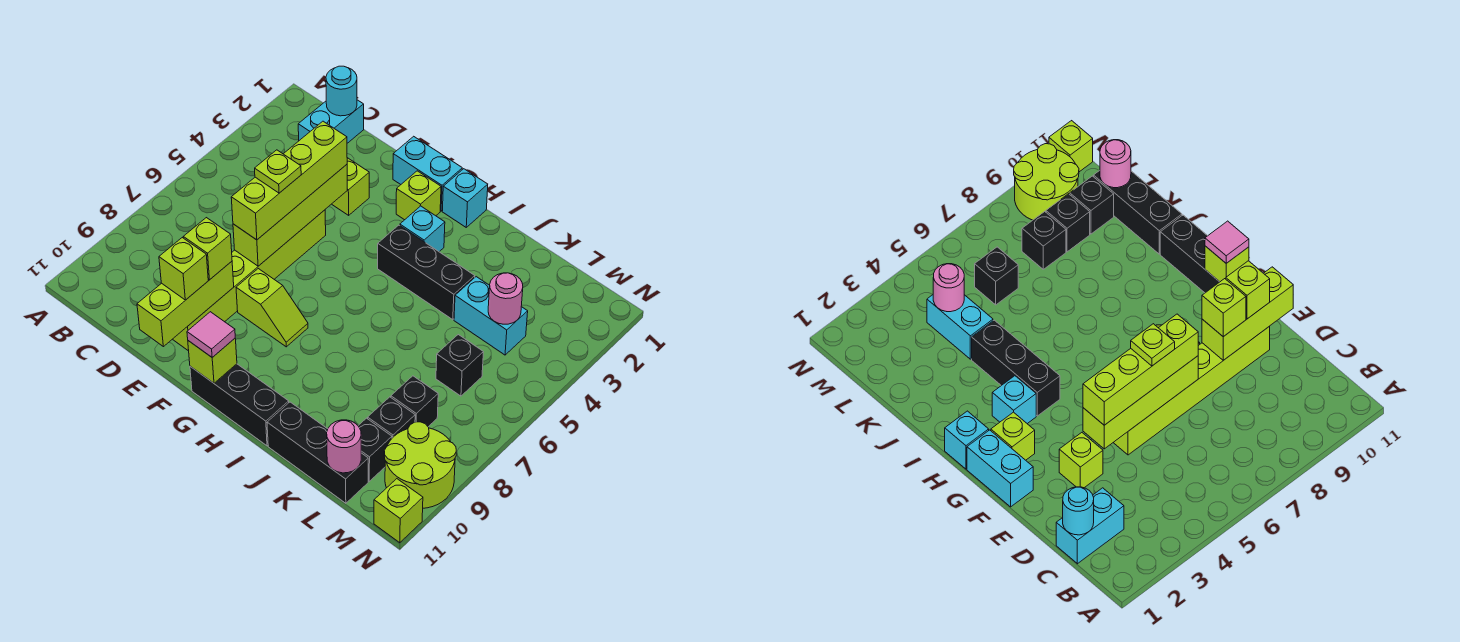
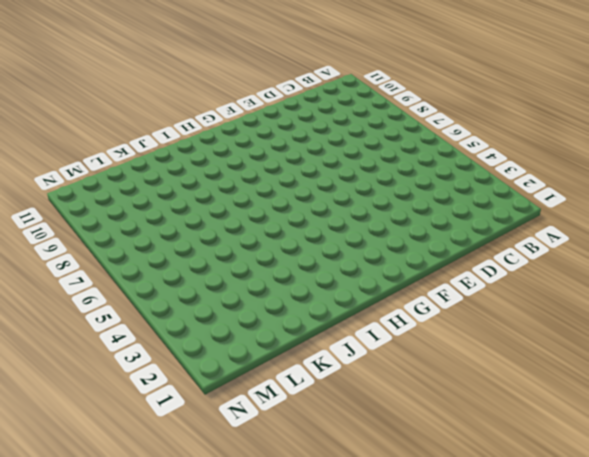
none -> cyan brick C1:C2 level 1
none -> lime brick E3 level 1
none -> lime brick E5:E10 level 1

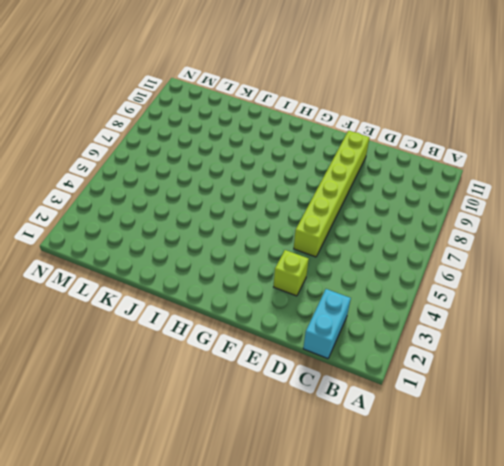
none -> cyan brick F1:G1 level 1
none -> lime slope F8:G8 level 1 top F
none -> lime brick G2 level 1

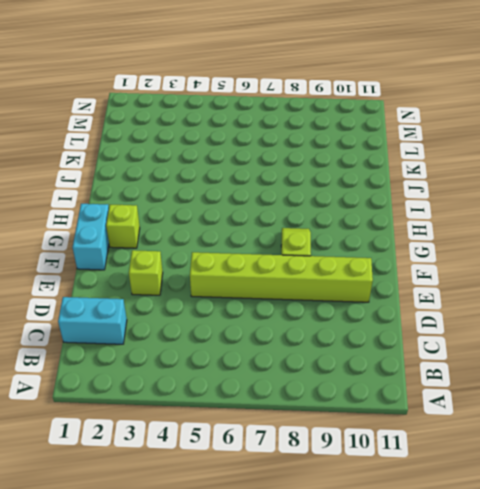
none -> black brick G11:I11 level 1
none -> cyan brick H1 level 1
none -> cyan brick H3 level 1

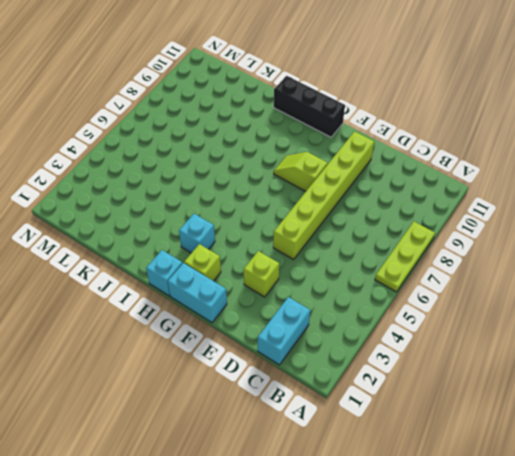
lime plate A6:A8 level 1 -> none
none -> black brick H4:J4 level 1
none -> black brick J11:L11 level 1
none -> cyan brick K4:L4 level 1

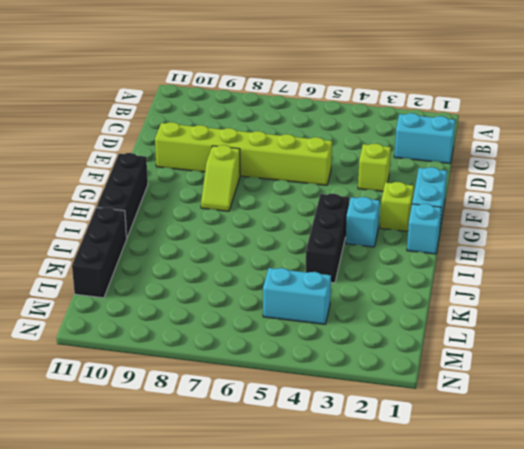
cyan brick L4:L5 level 1 -> cyan brick K4:L4 level 1
none -> black brick L6 level 1
none -> black brick L8 level 1
none -> black brick L9 level 1

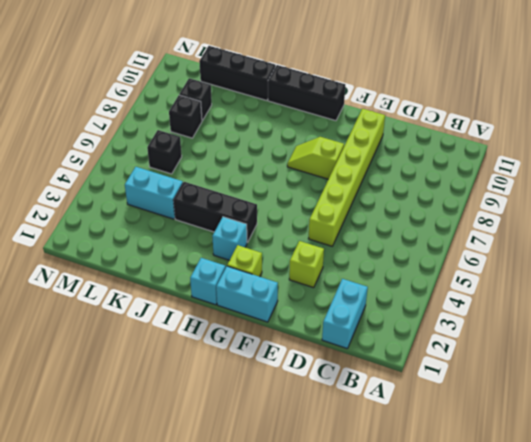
none -> black brick L10 level 1
none -> lime round brick M9:N10 level 1
none -> lime brick N11 level 1

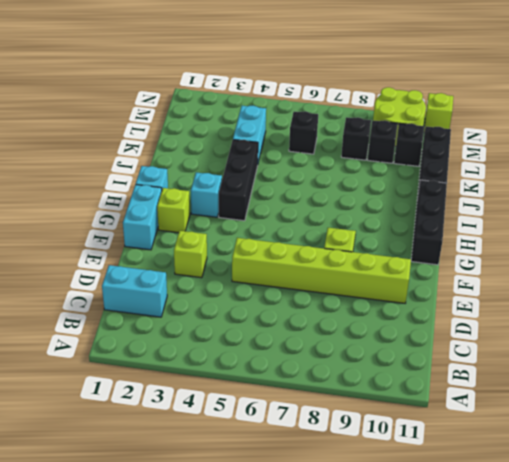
none -> cyan round brick C1 level 2
none -> lime brick E4:E7 level 2
none -> lime brick E9:E11 level 2

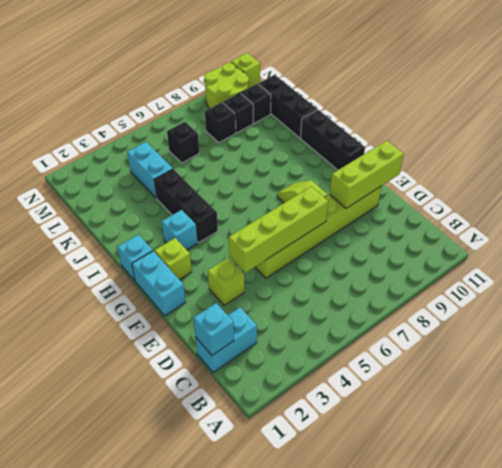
cyan brick C1 level 2 -> cyan round brick C1 level 2
none -> lime brick G11 level 2
none -> pink round brick L4 level 2
none -> pink round brick L11 level 2

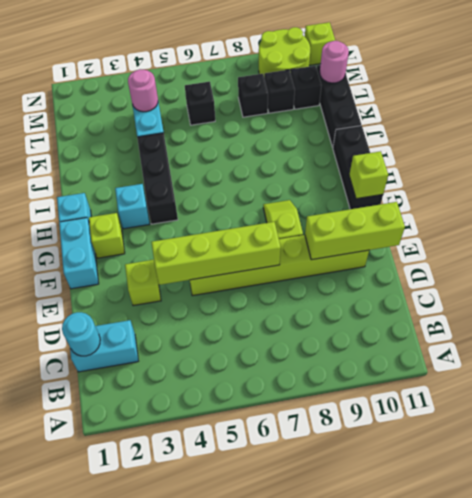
none -> lime brick E4:E7 level 3
none -> lime brick E9 level 3
none -> lime brick E10 level 3

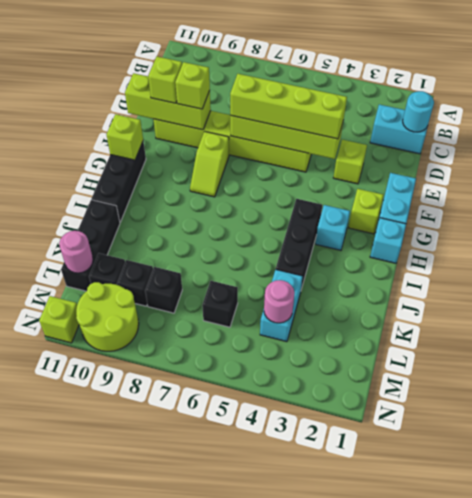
none -> pink tile G11 level 3
none -> lime plate E6 level 4

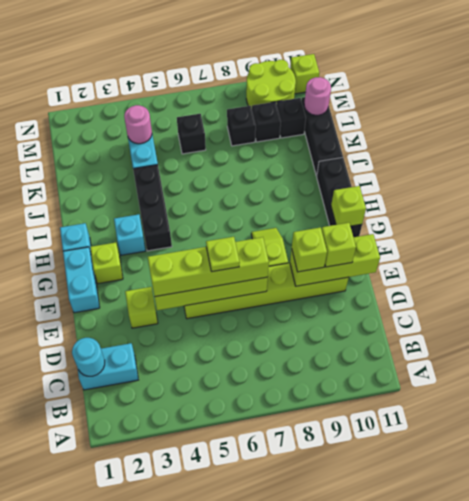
none -> pink tile G11 level 3

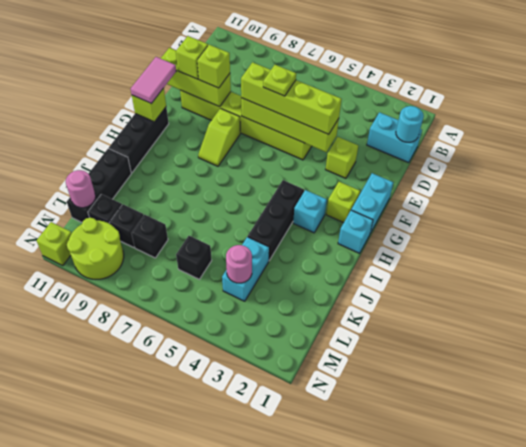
pink tile F11:G11 level 3 -> pink tile G11 level 3

